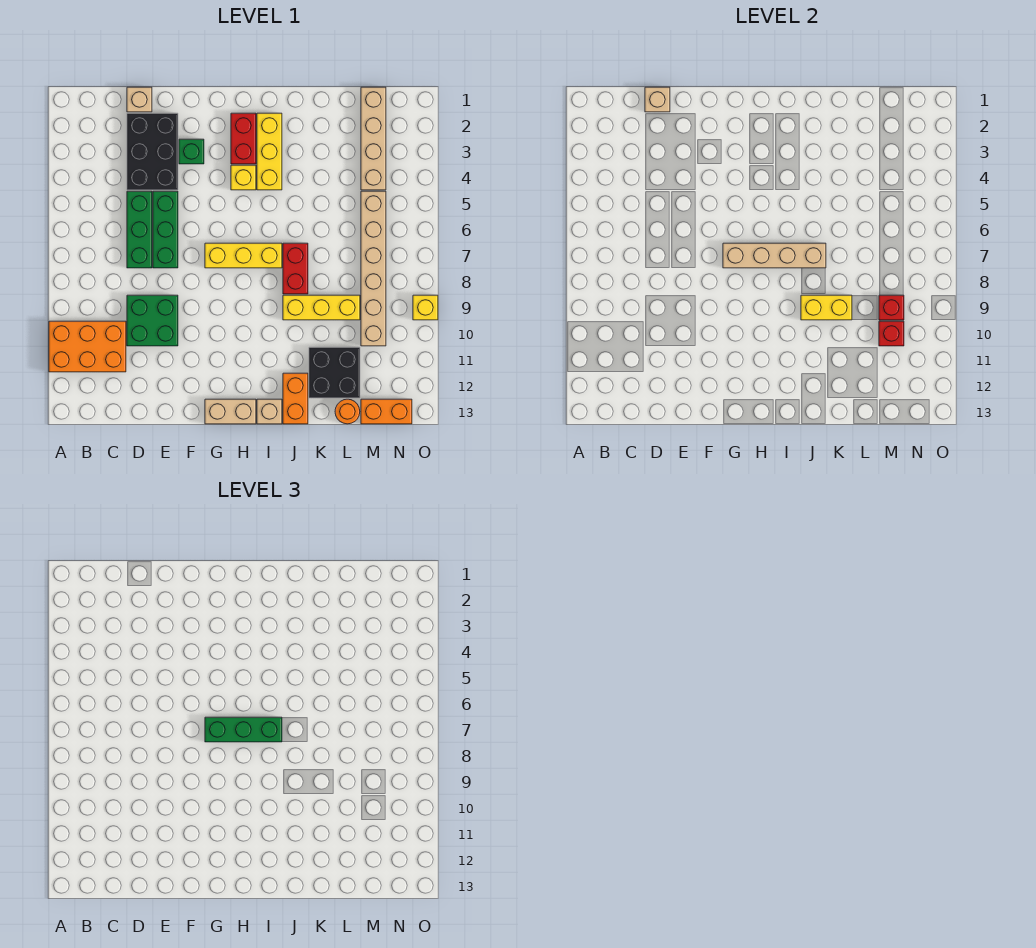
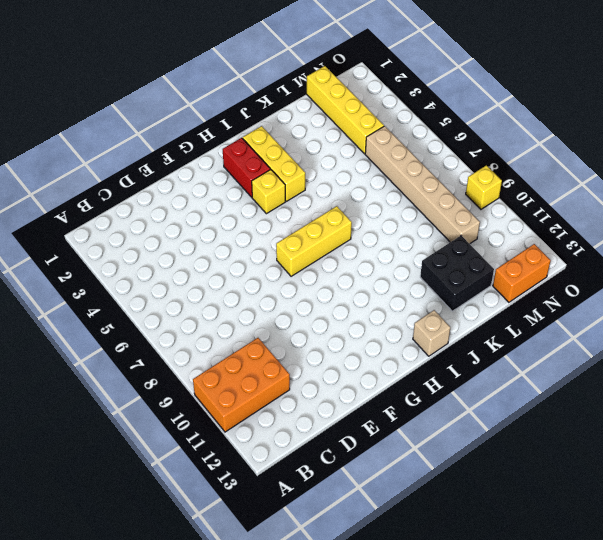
yellow brick M1:M4 level 1 -> tan brick M1:M4 level 1
none -> tan brick D1 level 1
none -> black brick D2:E4 level 1
none -> green brick D5:D7 level 1

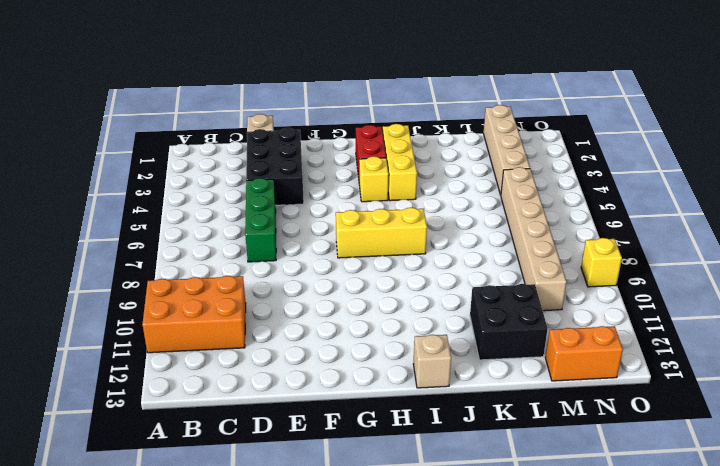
none -> green brick D9:E10 level 1
none -> green brick E5:E7 level 1
none -> green brick F3 level 1

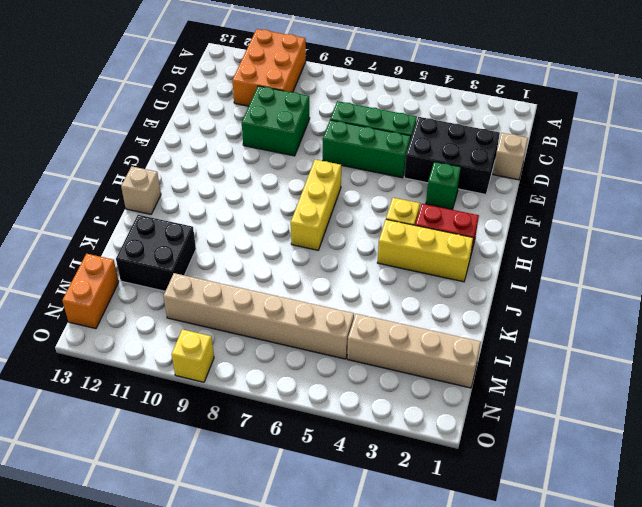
none -> tan brick G13:H13 level 1
none -> red brick J7:J8 level 1
none -> yellow brick J9:L9 level 1

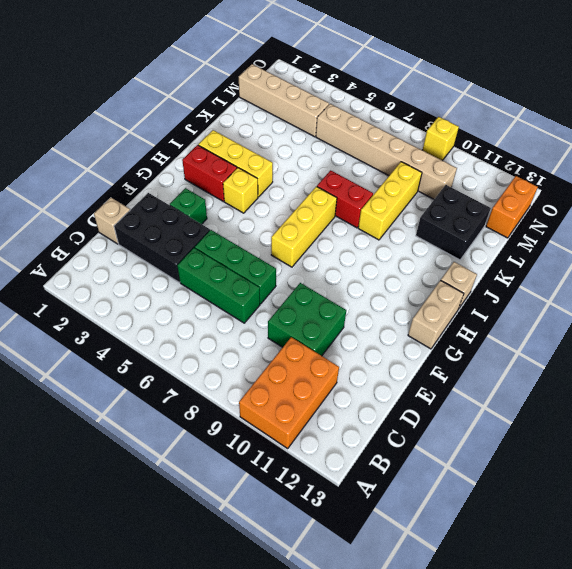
none -> orange brick J12:J13 level 1
none -> orange round brick L13 level 1
none -> tan brick D1 level 2

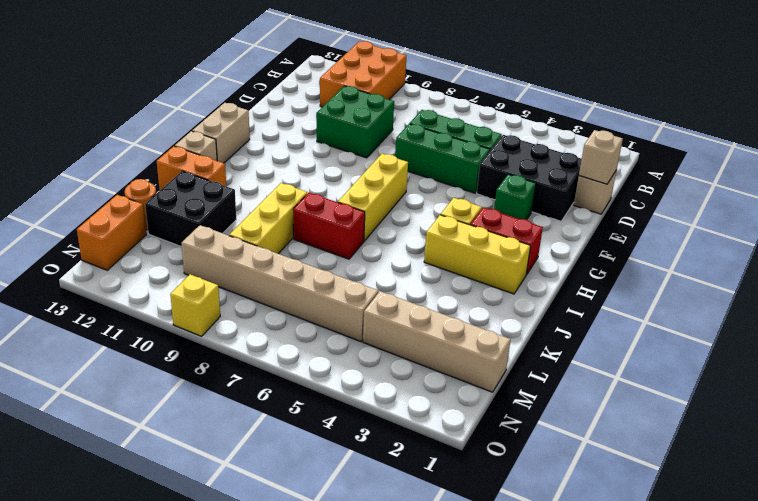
none -> tan brick G7:J7 level 2
none -> yellow brick J9:K9 level 2
none -> red brick M9 level 2

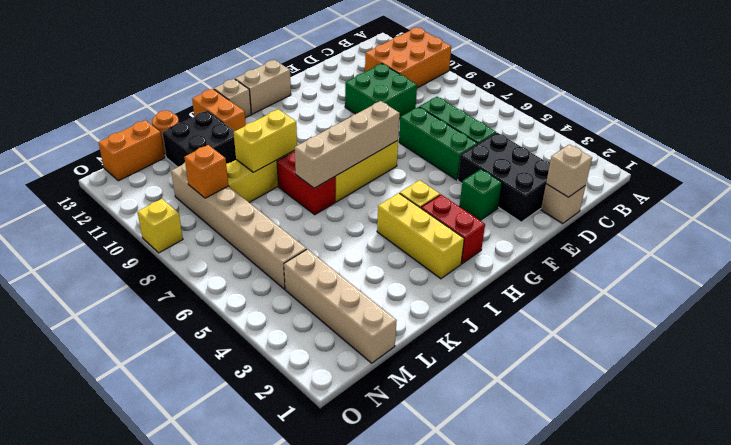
orange brick M9 level 2 -> red brick M9 level 2
none -> red brick M10 level 2
none -> green brick G7:I7 level 3

